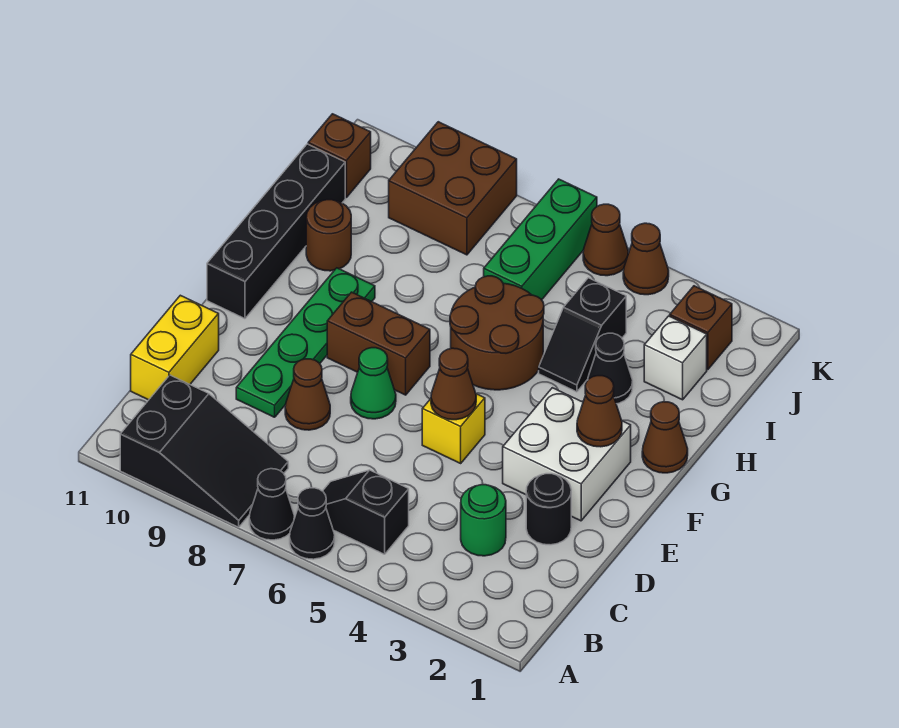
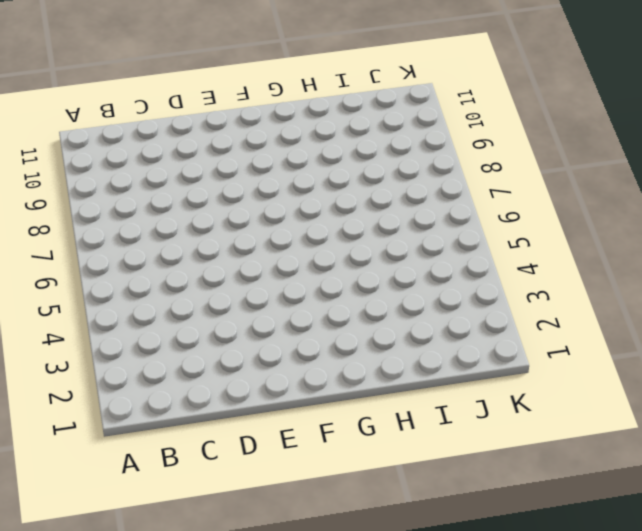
none -> black cone A6 level 1
none -> black cone A7 level 1
none -> black slope A8:B10 level 1 top 10

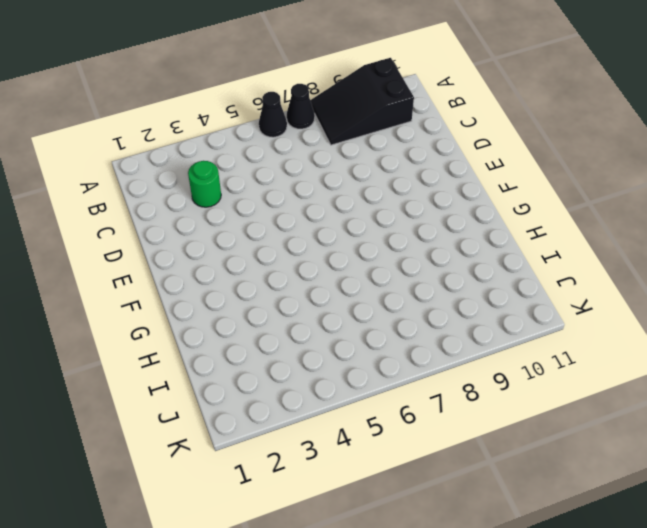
none -> black slope B5:B6 level 1 top 5
none -> yellow brick C11:D11 level 1
none -> black round brick D2 level 1

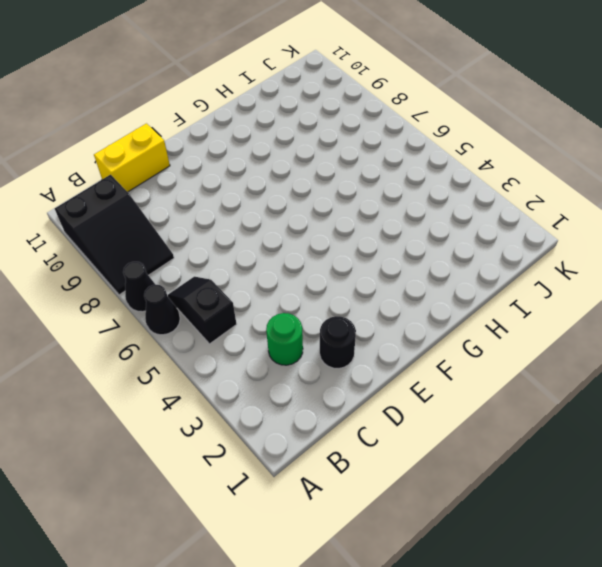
none -> brown cone D8 level 1
none -> green plate D9:G9 level 1
none -> white brick E2:F3 level 1

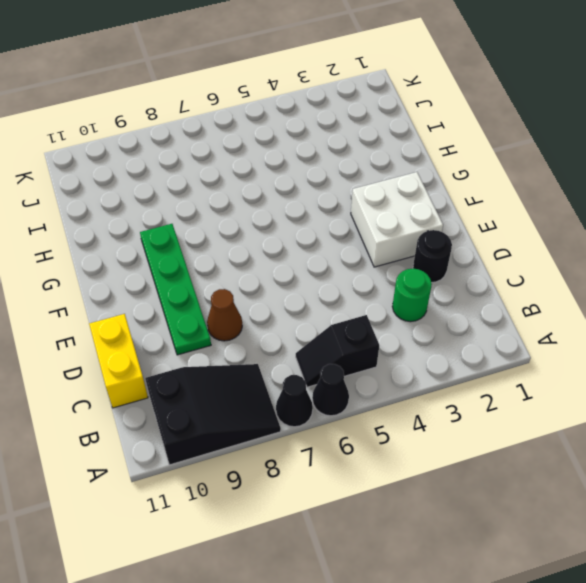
none -> yellow brick E5 level 1
none -> green cone E7 level 1
none -> brown brick F7:F8 level 1

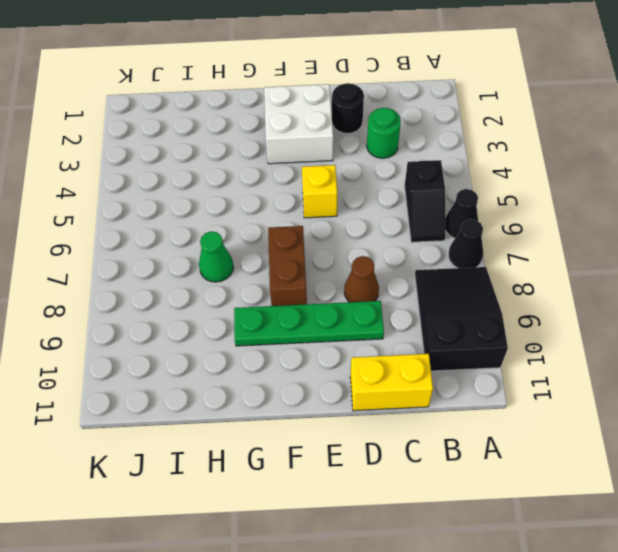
green cone H7 level 1 -> green cone E7 level 1
none -> black brick F11:I11 level 1
none -> brown cone G1 level 1
none -> brown round brick G5:H6 level 1

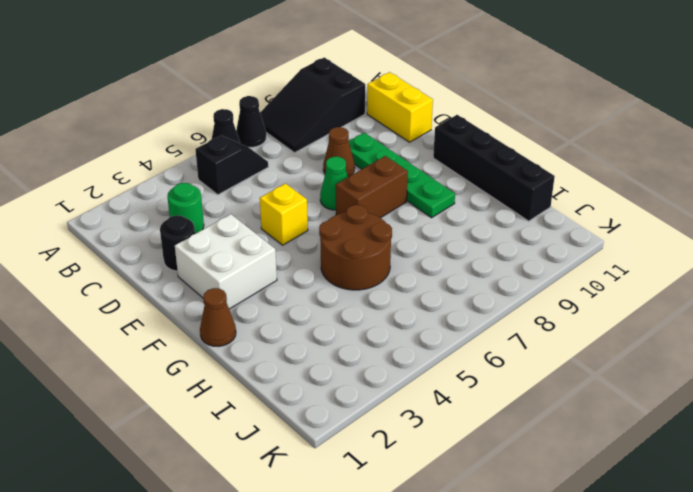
none -> black cone H3 level 1
none -> black slope H4:I4 level 1 top I
none -> brown round brick H10 level 1

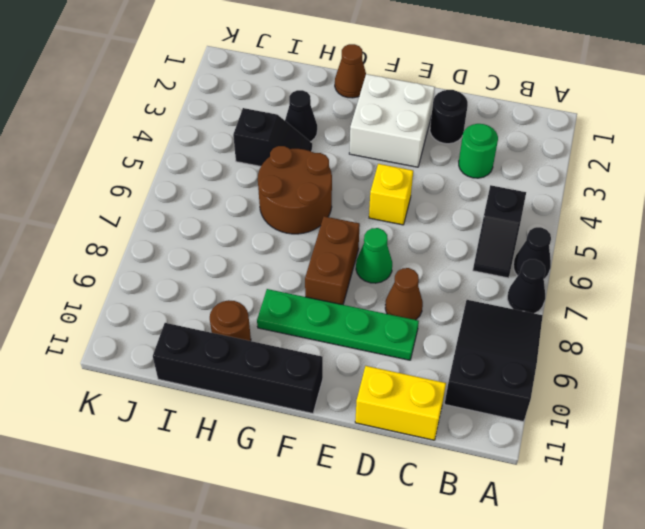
none -> white brick I2 level 1
none -> green brick I6:K6 level 1
none -> brown brick J2 level 1

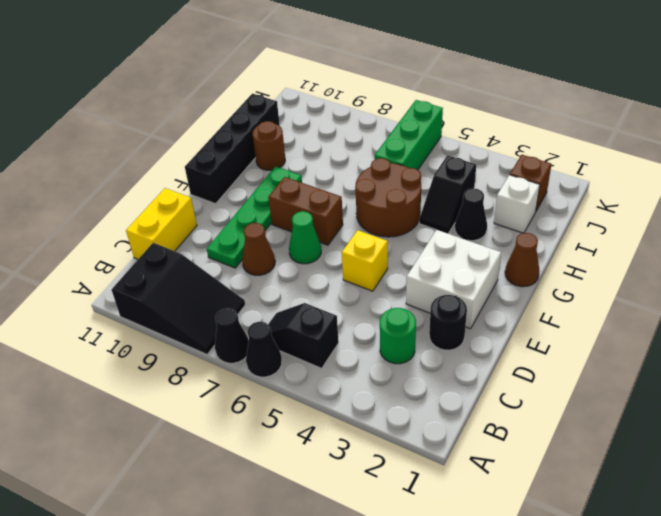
none -> brown brick J8:K9 level 1
none -> brown brick J11 level 1
none -> brown cone K4 level 1

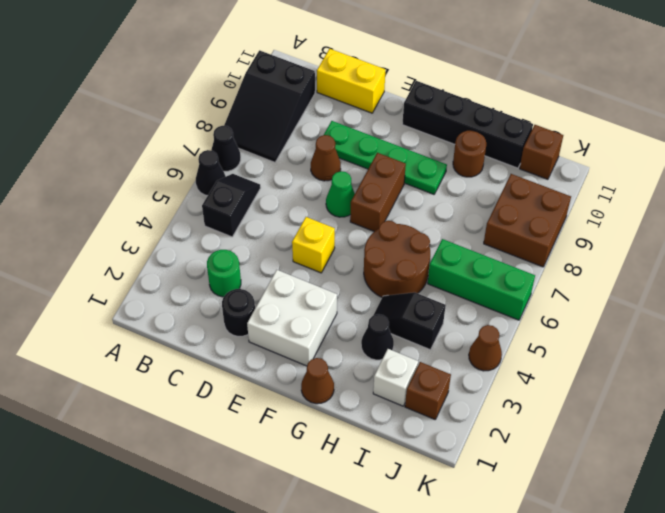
none -> brown cone K5 level 1
none -> brown cone E5 level 2
none -> brown cone F2 level 2

